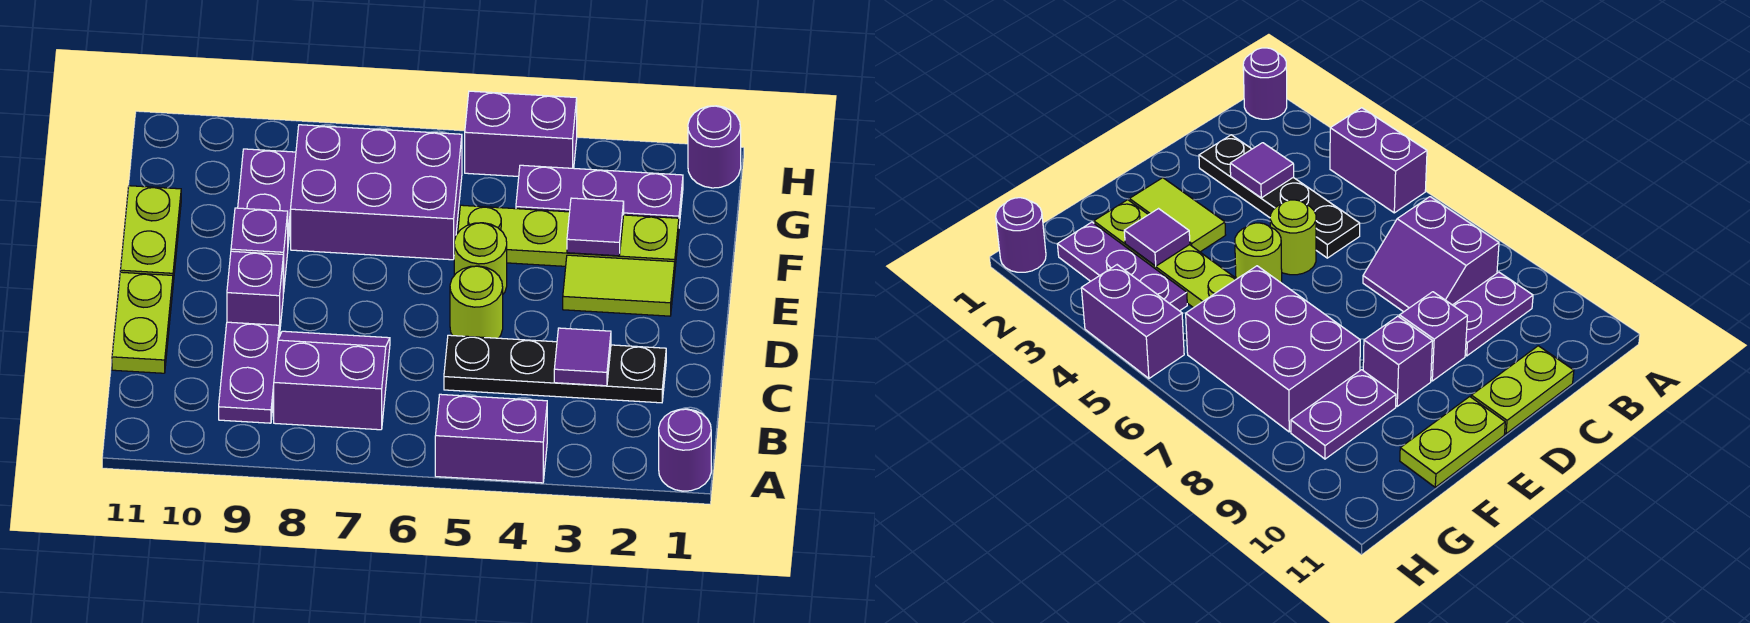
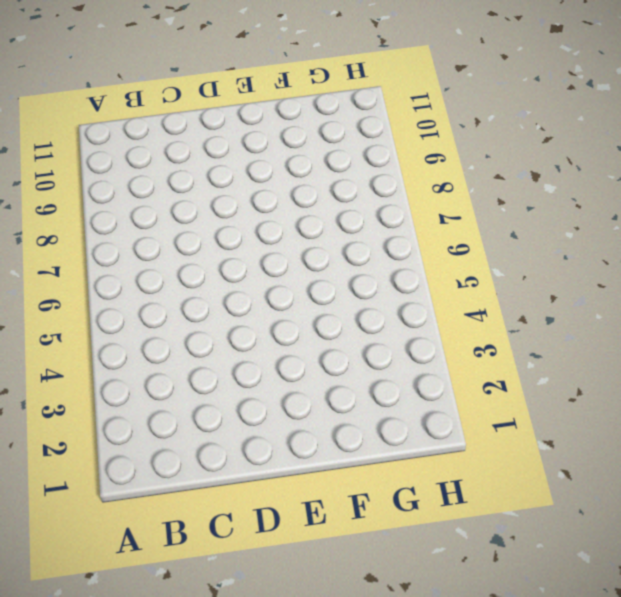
none -> purple round brick A1 level 1
none -> purple brick A4:A5 level 1
none -> purple slope B7:C8 level 1 top B

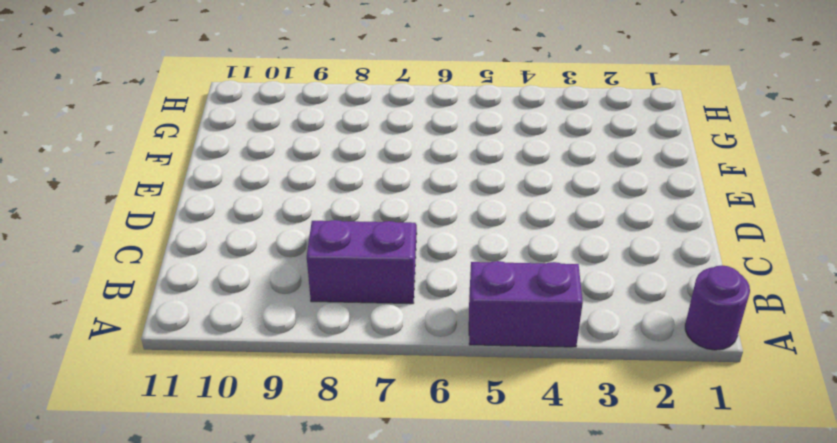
none -> purple plate B9:C9 level 1
none -> black plate C2:C5 level 1
none -> lime plate C11:D11 level 1

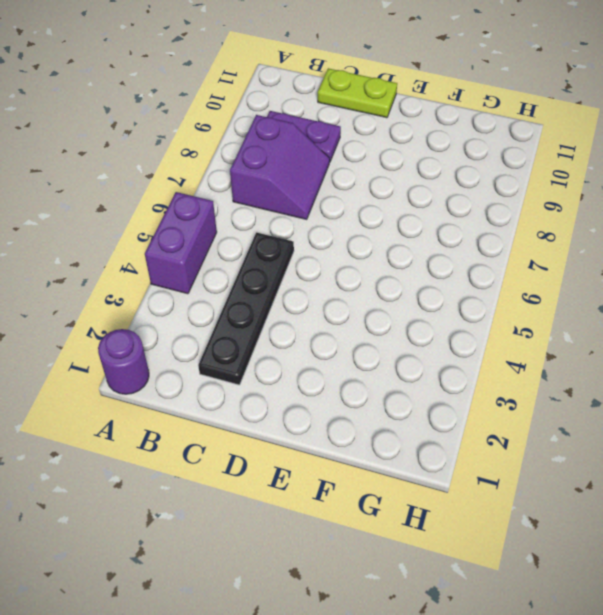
none -> lime round brick D5 level 1
none -> purple brick D9 level 1
none -> lime tile E2:E3 level 1

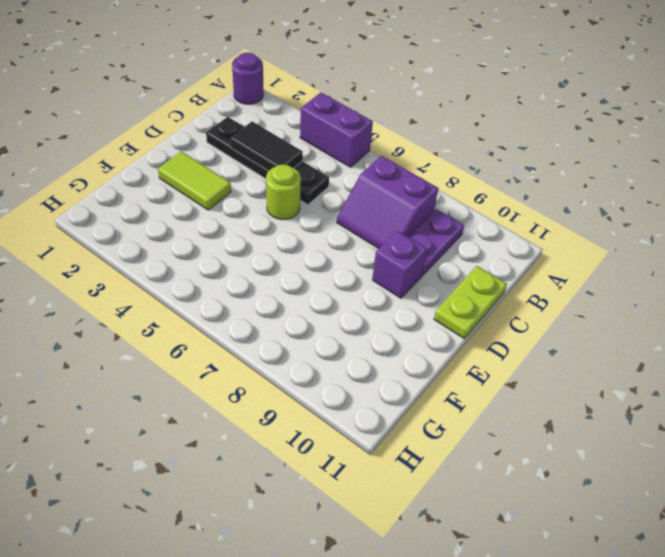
black tile C3:C4 level 2 -> purple tile C3 level 2
none -> lime round brick E5 level 1
none -> purple brick E9 level 1
none -> lime plate E11:F11 level 1

